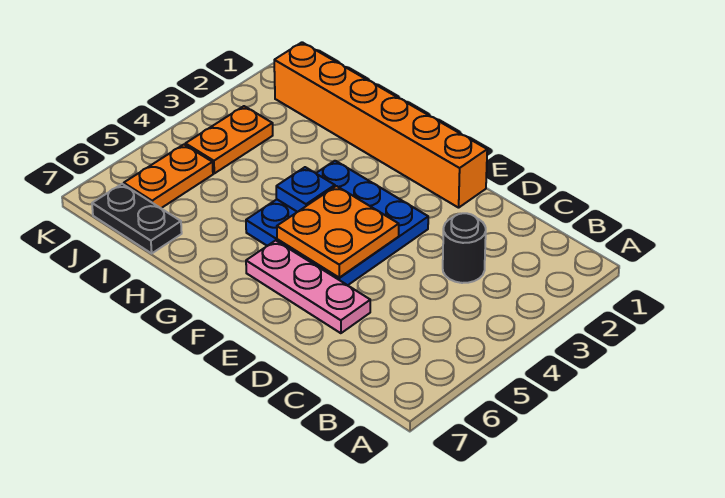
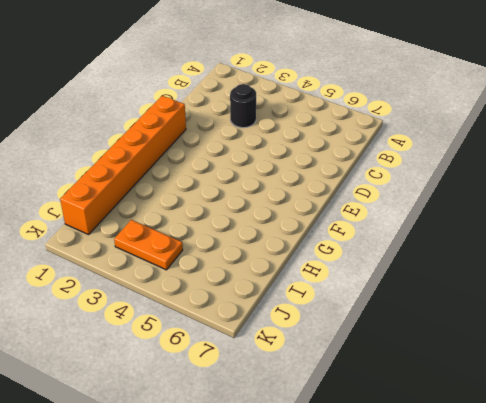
none -> pink plate D6:F6 level 1
none -> blue plate E3:G5 level 1

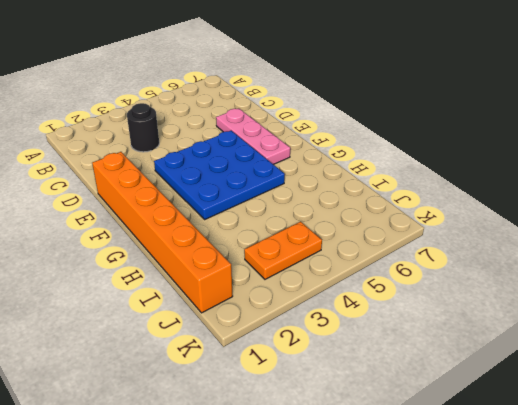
none -> black plate I7:J7 level 1
none -> orange plate J5:J6 level 1

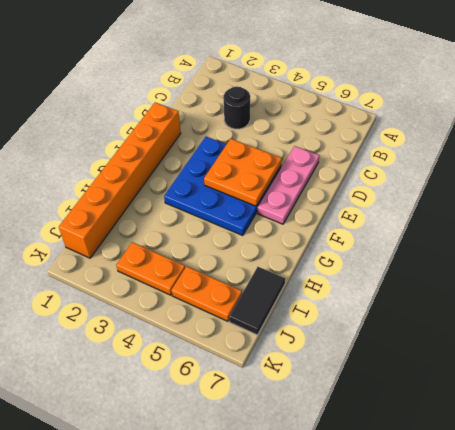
black tile I7:J7 level 1 -> black plate I7:J7 level 1
none -> blue plate G4 level 2

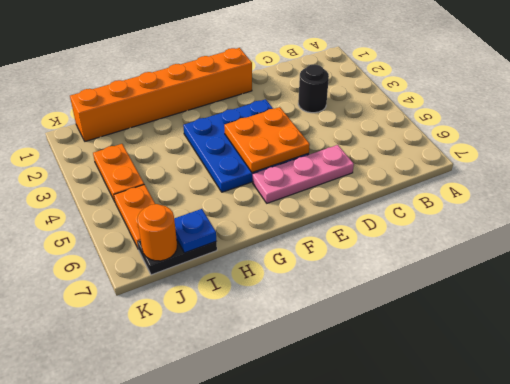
blue plate I7 level 2 -> blue plate G4 level 2
orange round brick J7 level 2 -> none

